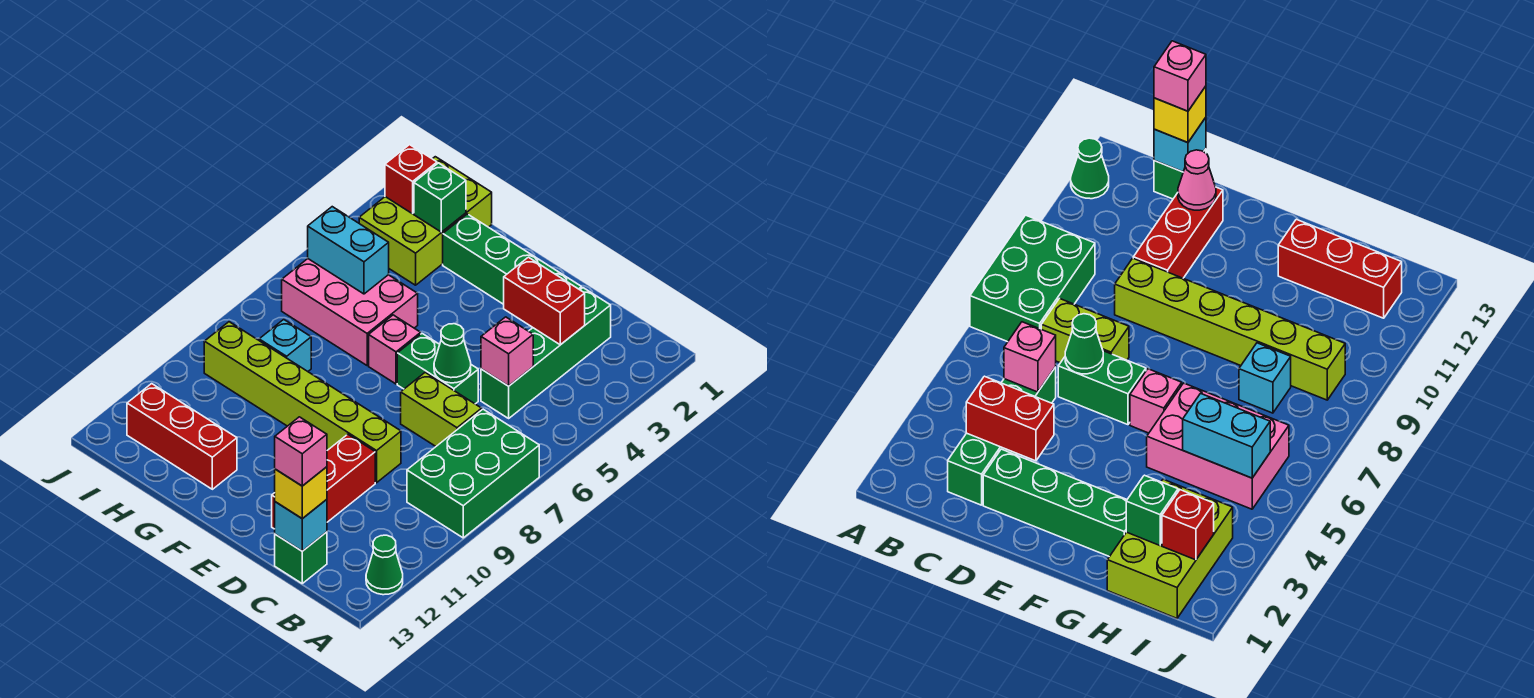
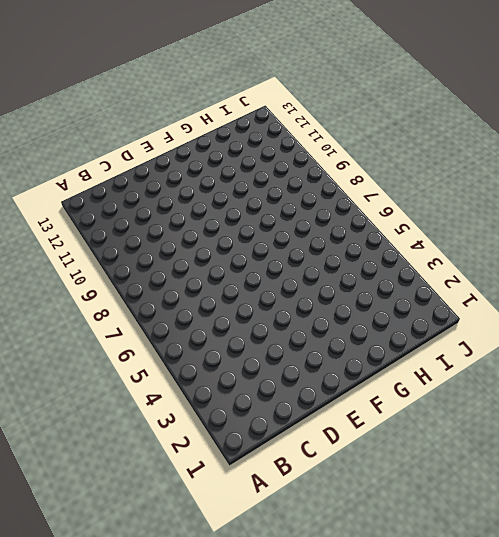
none -> green brick A7:B9 level 1
none -> green cone A12 level 1
none -> green brick C2:C5 level 1

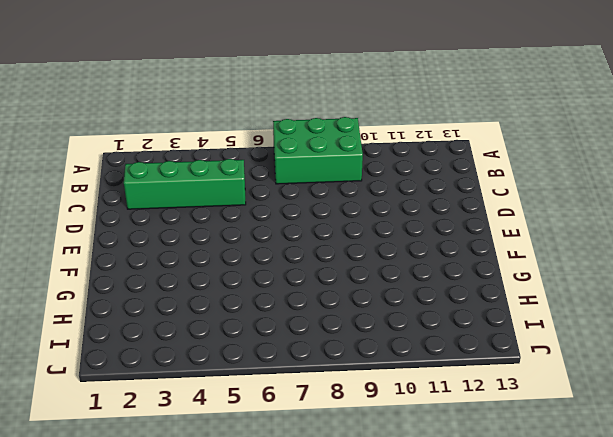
none -> green cone A12 level 1
none -> lime brick C7:D7 level 1
none -> green brick C13 level 1

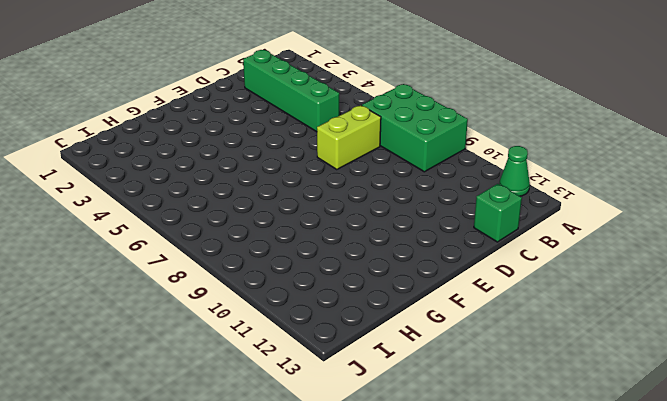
none -> green brick D2:G2 level 1
none -> green brick D6:E6 level 1
none -> lime brick D9:I9 level 1

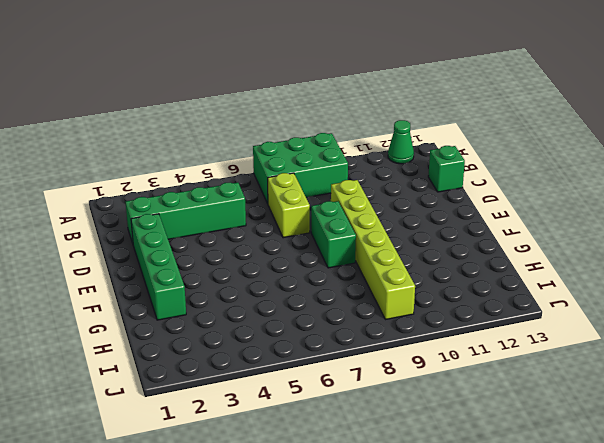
green brick E8:F8 level 1 -> green brick D6:E6 level 1
none -> red brick D10:D12 level 1
none -> pink brick F6 level 1
none -> pink brick G5:I6 level 1

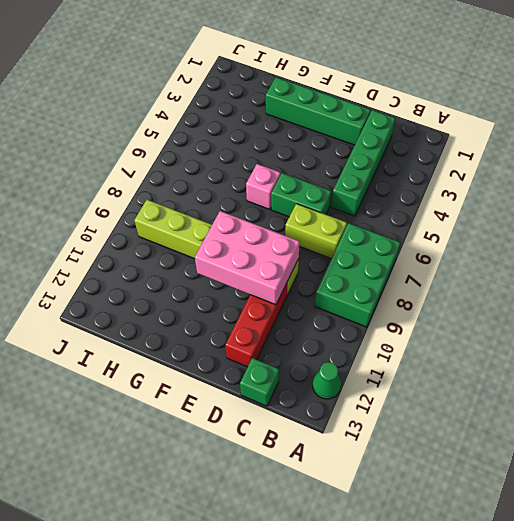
pink brick D9:F10 level 2 -> pink brick G5:I6 level 1
none -> red brick G12:I12 level 1
none -> lime brick H1:I3 level 1
none -> cyan brick H8 level 1

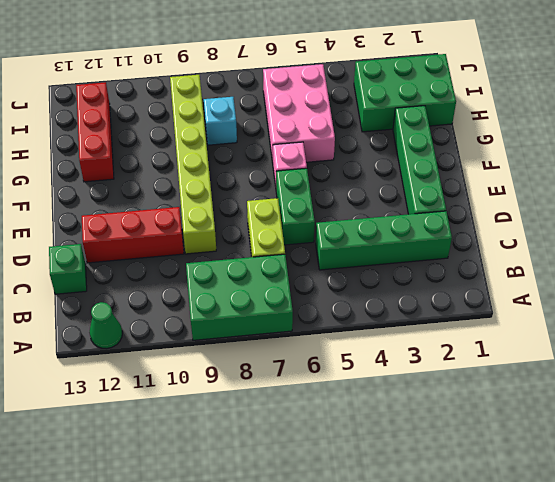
green brick H1:I3 level 1 -> lime brick H1:I3 level 1
none -> red brick C3:D3 level 2
none -> pink brick C5 level 2
none -> cyan brick C13 level 2

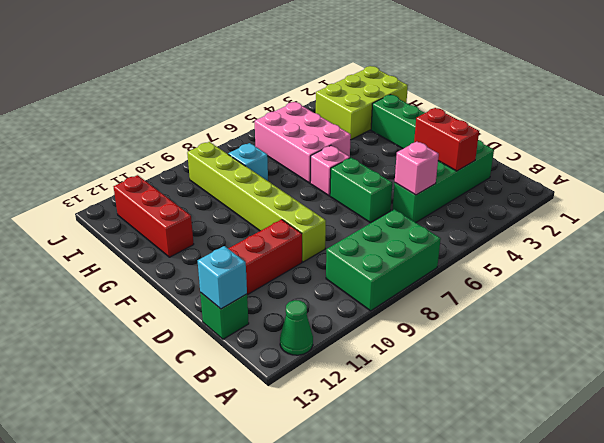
none -> lime brick C7:D7 level 1
none -> green cone D6 level 2
none -> pink cone D12 level 2

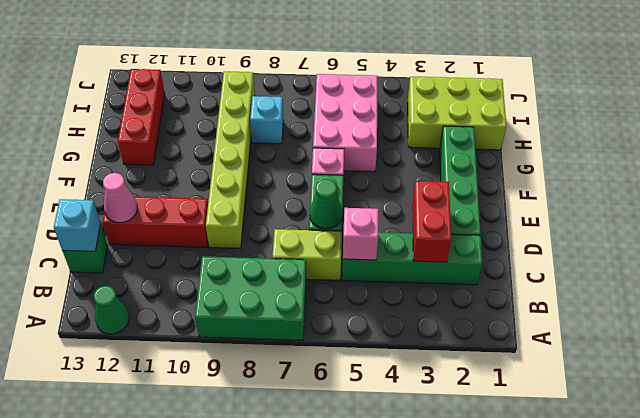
lime brick C6:C7 level 1 -> lime brick C7:D7 level 1
none -> green brick H2 level 2
none -> cyan brick H5:I5 level 2
none -> red brick I2 level 2

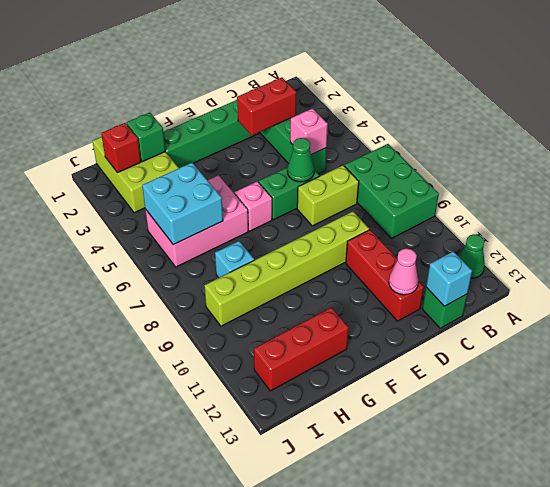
cyan brick H5:I6 level 2 -> cyan brick H5:I5 level 2
none -> yellow brick C13 level 3
none -> pink brick C13 level 4

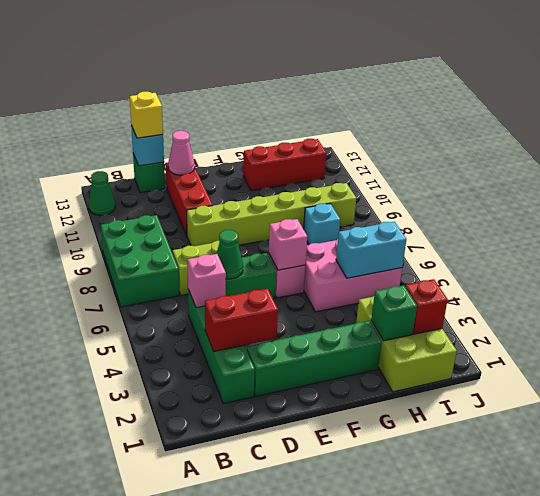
pink brick F6 level 2 -> pink brick C13 level 4

